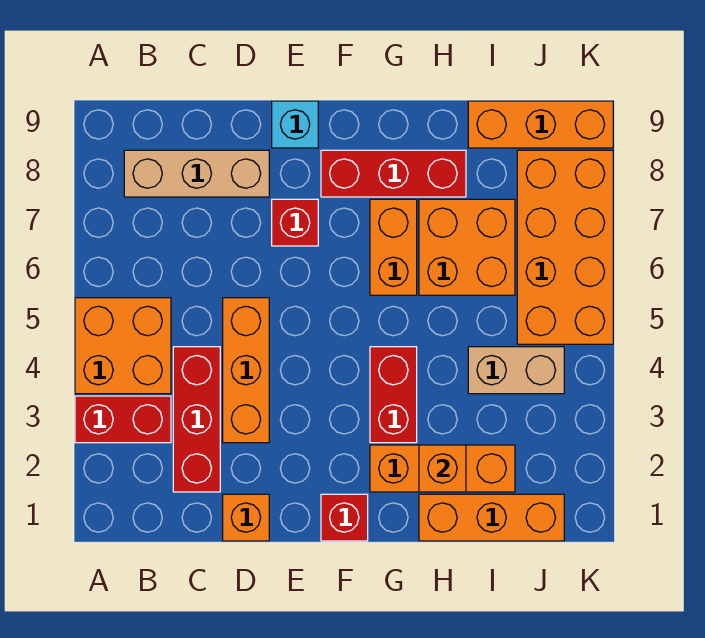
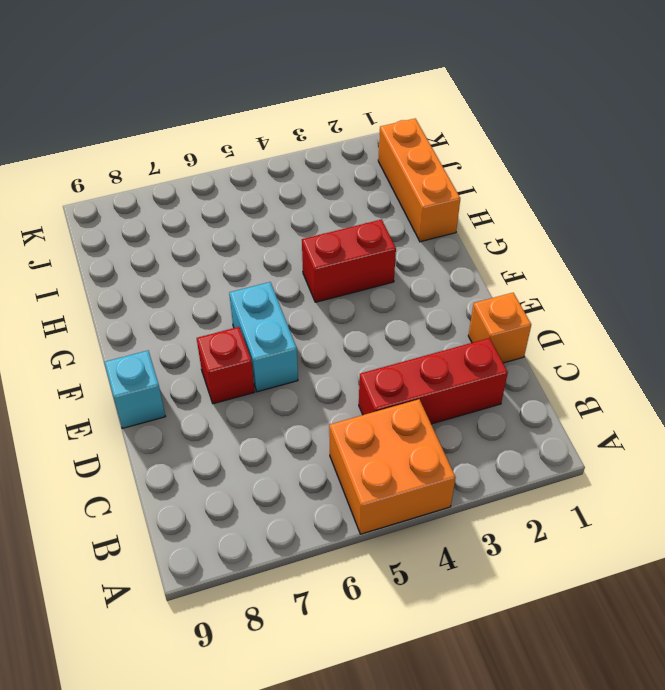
cyan brick E6:F6 level 1 -> none
none -> red brick A3:B3 level 1
none -> tan brick B8:D8 level 1
none -> orange brick D3:D5 level 1

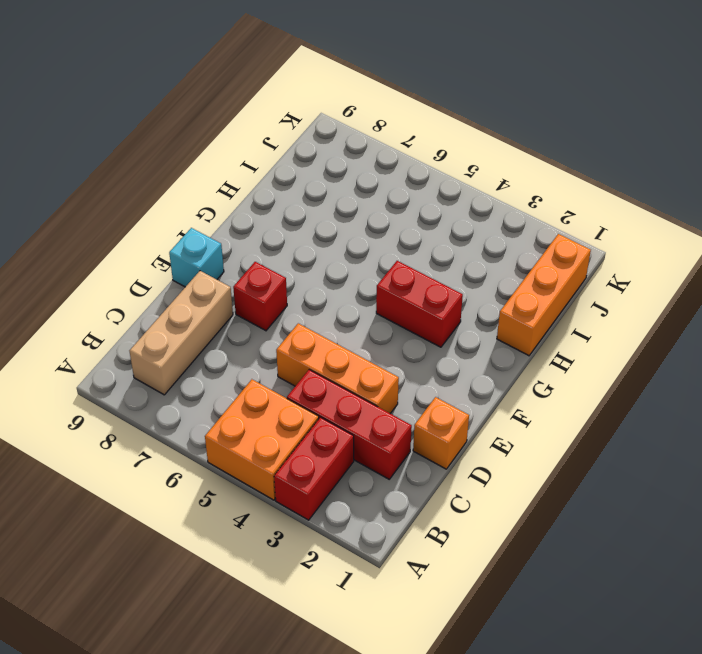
none -> red brick F1 level 1
none -> red brick F8:H8 level 1
none -> orange brick G2:I2 level 1

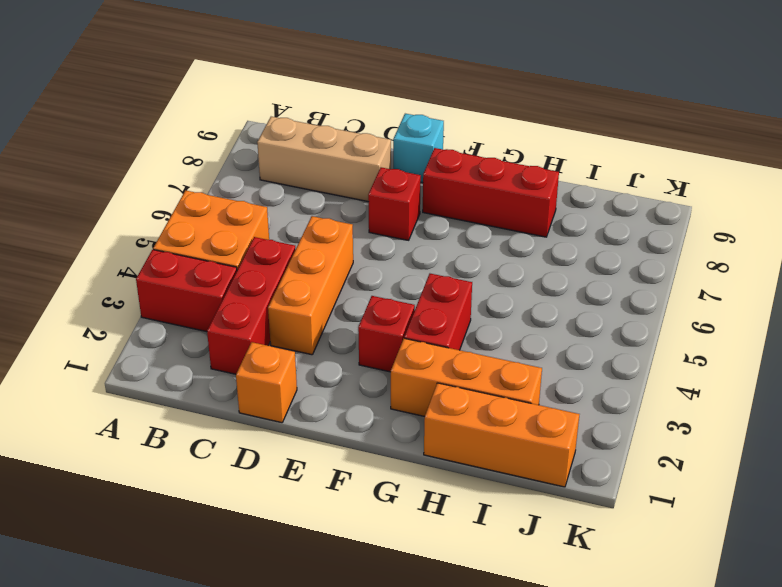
red brick F3 level 1 -> red brick F1 level 1
none -> orange brick G6:G7 level 1
none -> orange brick H6:I7 level 1
none -> tan brick I4:J4 level 1

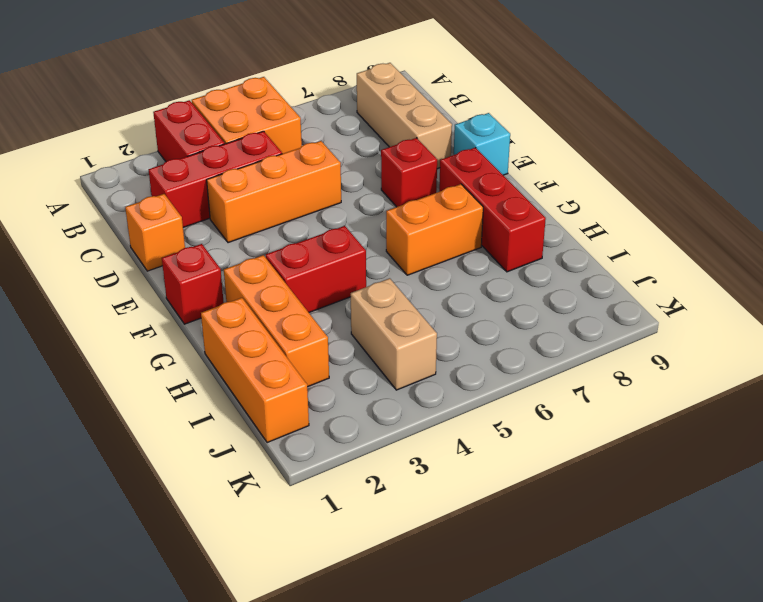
none -> orange brick H6:I7 level 1
none -> orange brick I9:K9 level 1
none -> orange brick J5:K8 level 1

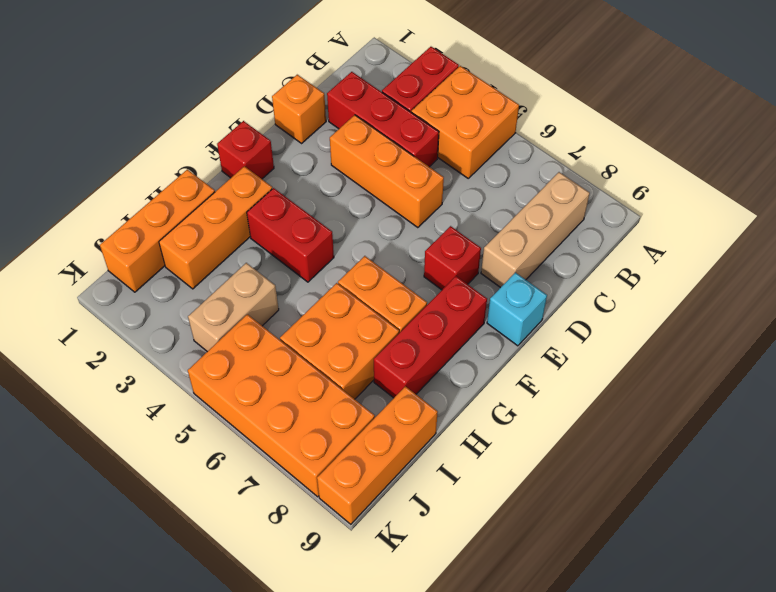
none -> orange brick H2 level 2

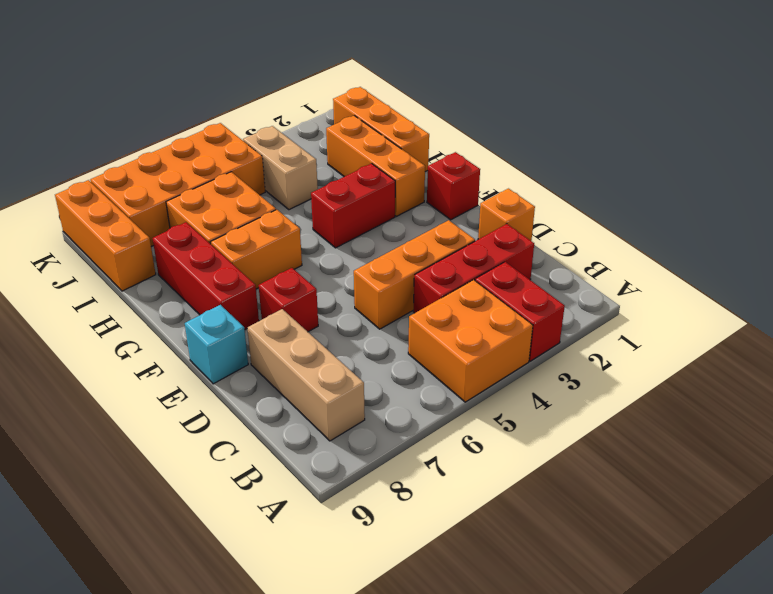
none -> orange brick H2 level 2

